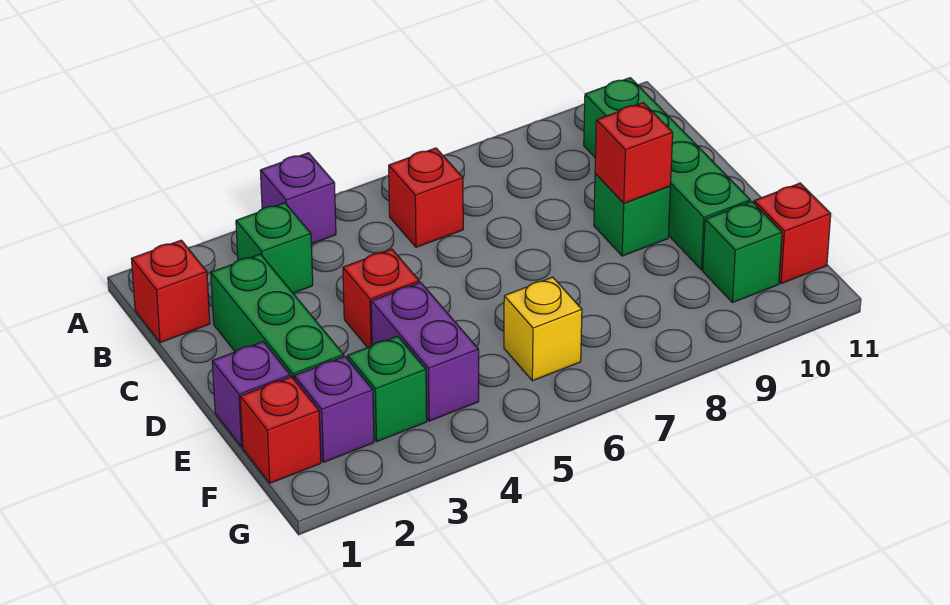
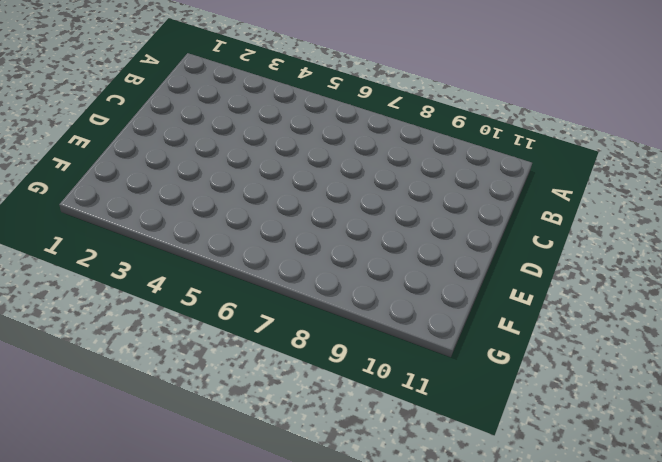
none -> purple brick A4 level 1
none -> red brick B1 level 1
none -> green brick B3 level 1

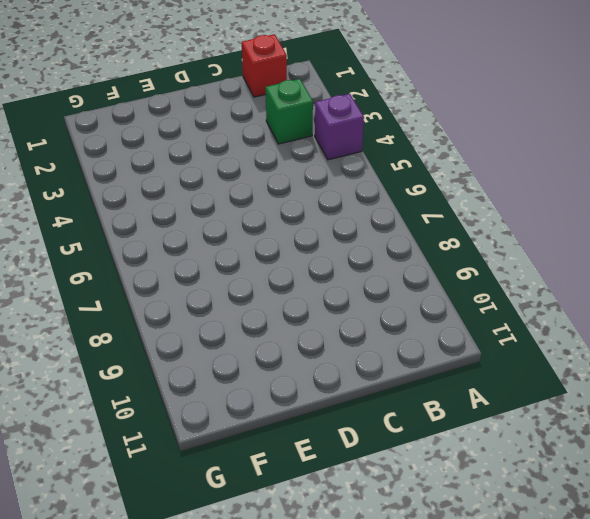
none -> red brick B6 level 1
none -> green brick B10:E10 level 1
none -> green brick C2:E2 level 1

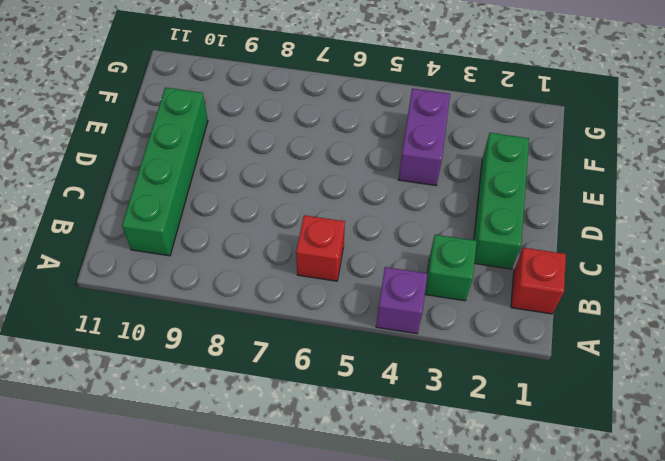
none -> red brick D4 level 1
none -> green brick D9 level 1
none -> purple brick E1 level 1

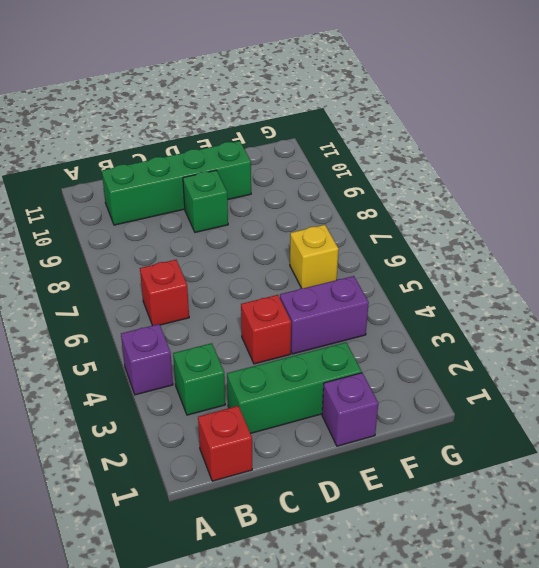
none -> red brick F1 level 1
none -> purple brick F2 level 1
none -> green brick F3 level 1

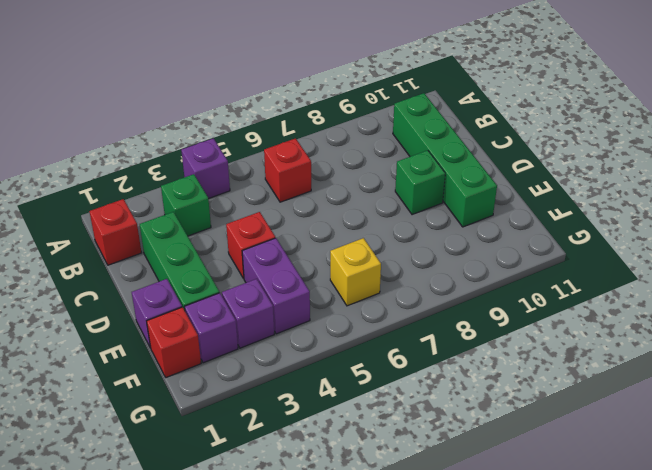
purple brick F3 level 1 -> green brick F3 level 1
none -> green brick F10 level 1
none -> red brick F11 level 1
none -> red brick D9 level 2

